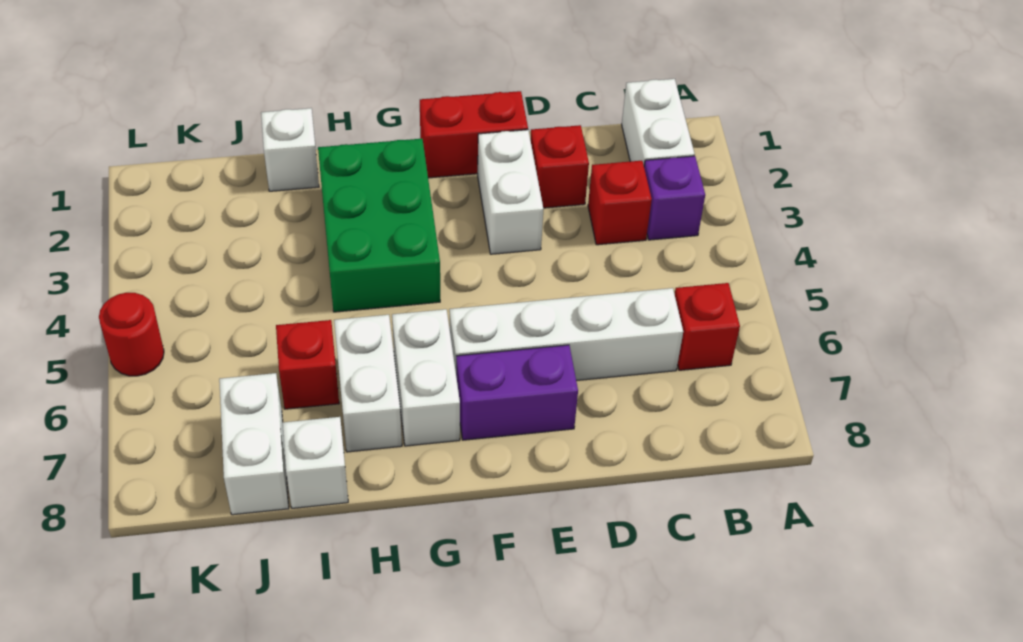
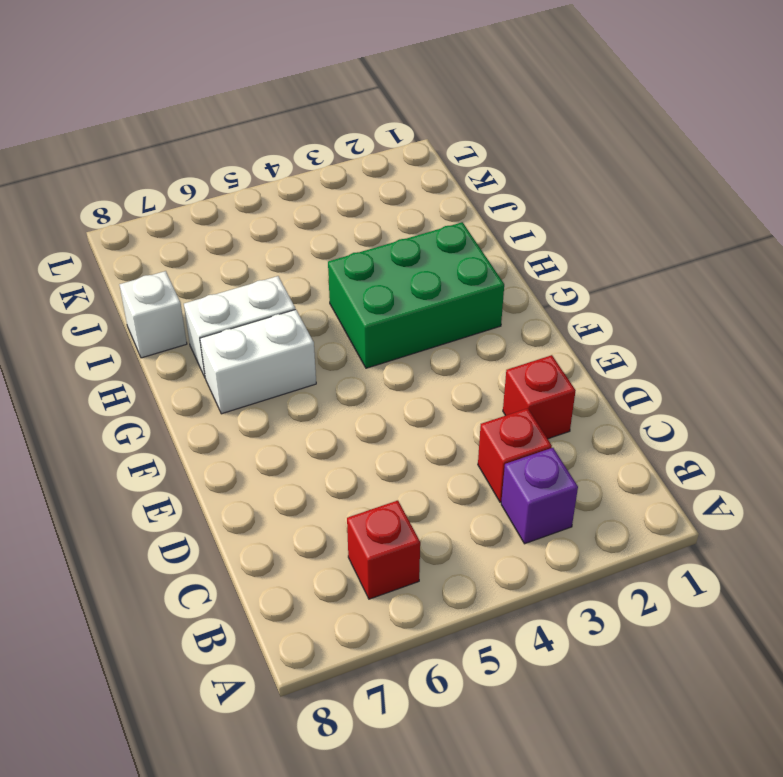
none -> white brick B1:B2 level 1
none -> white brick C6:F6 level 1
none -> red brick E1:F1 level 1

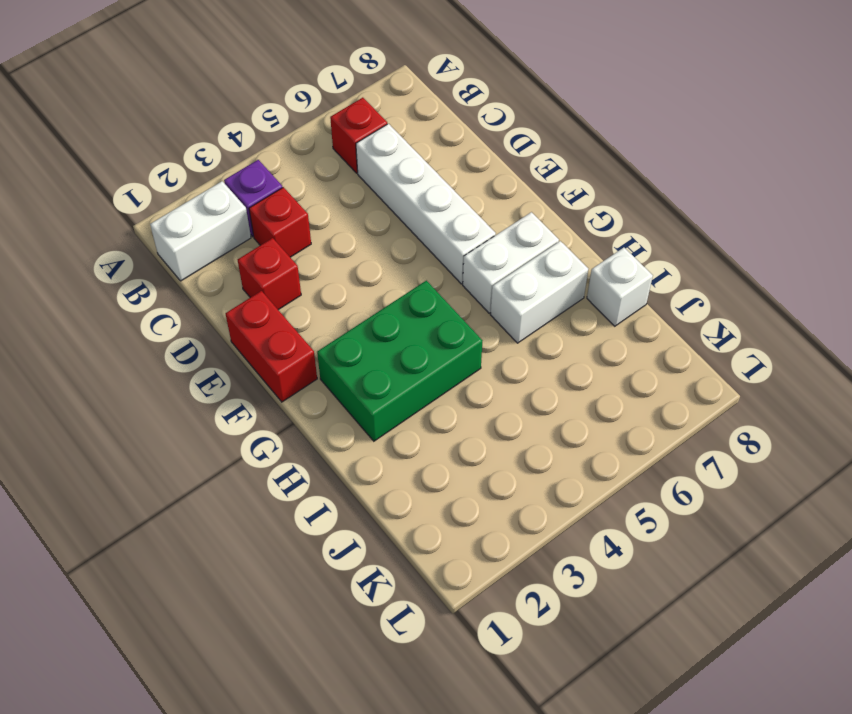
none -> white brick E2:E3 level 1
none -> purple brick E7:F7 level 1
none -> white brick I1 level 1

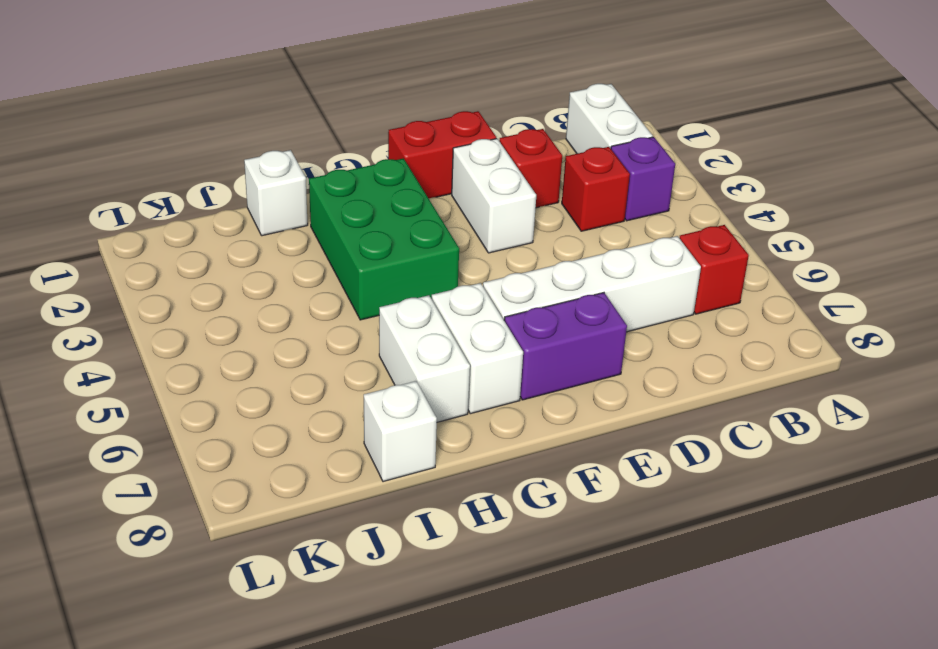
none -> red brick I6 level 1
none -> white brick J7:J8 level 1
none -> red round brick L5 level 1

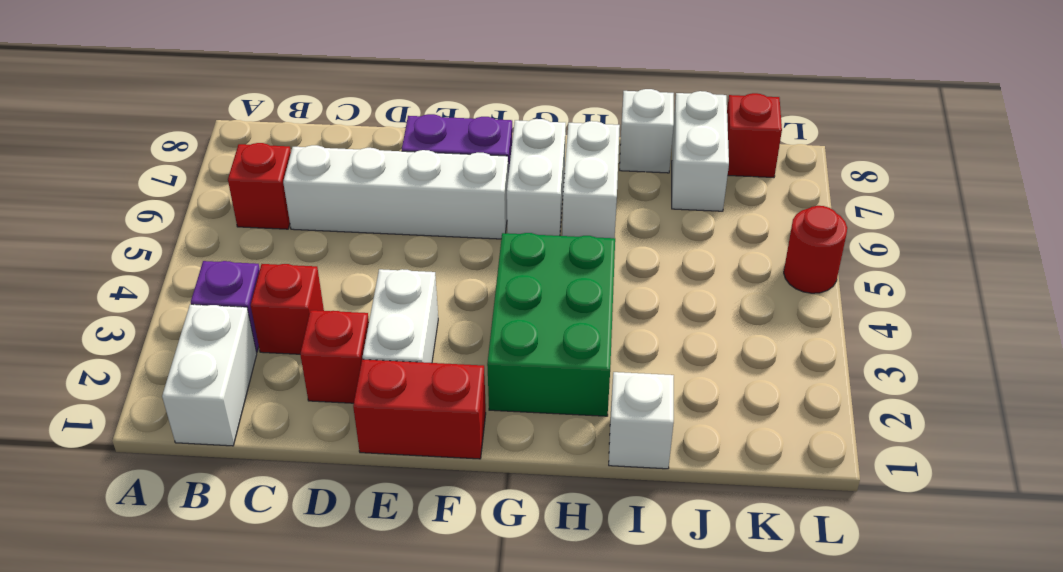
red brick K8 level 1 -> red brick I6 level 1

